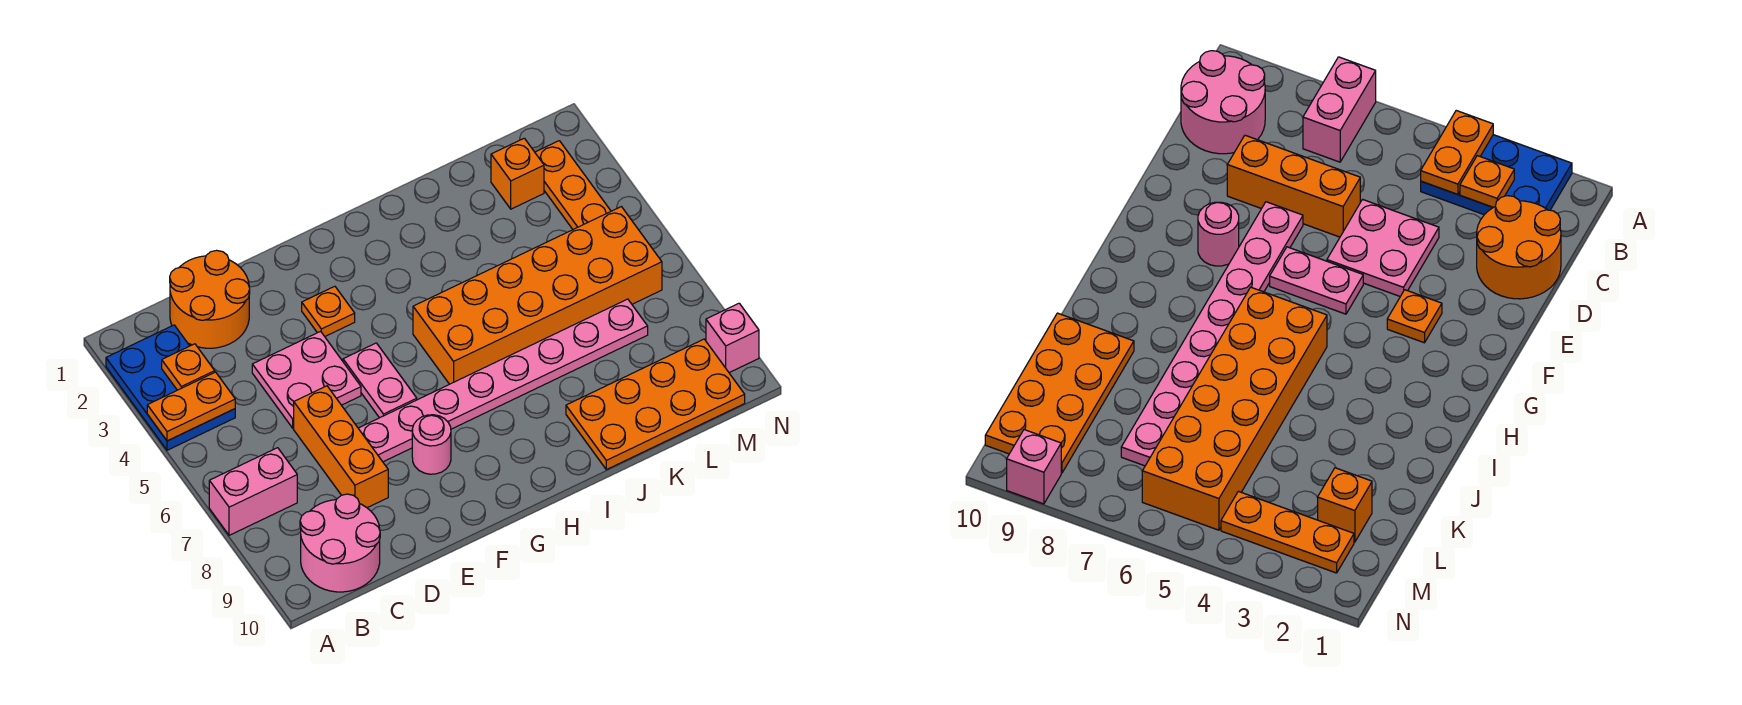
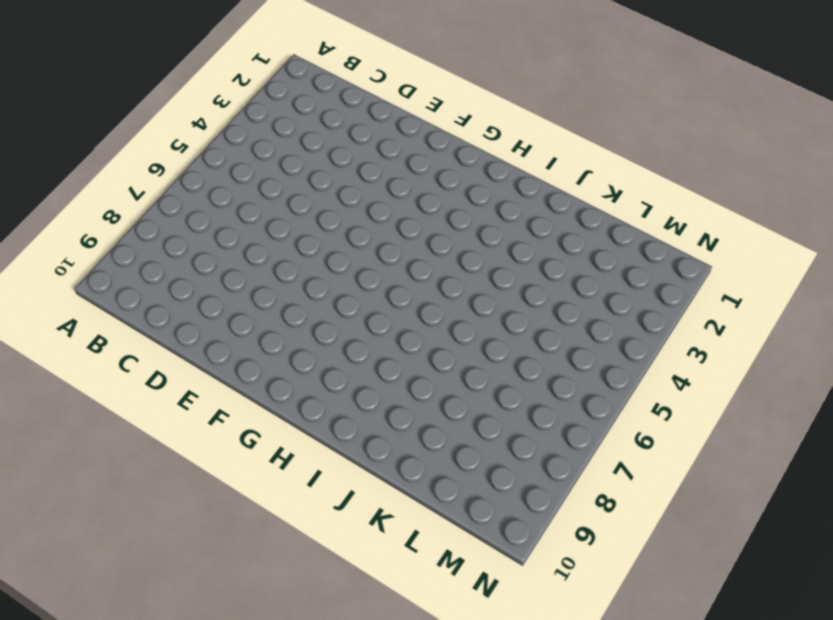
none -> blue plate A2:B4 level 1
none -> pink brick A7:B7 level 1
none -> pink round brick B9:C10 level 1

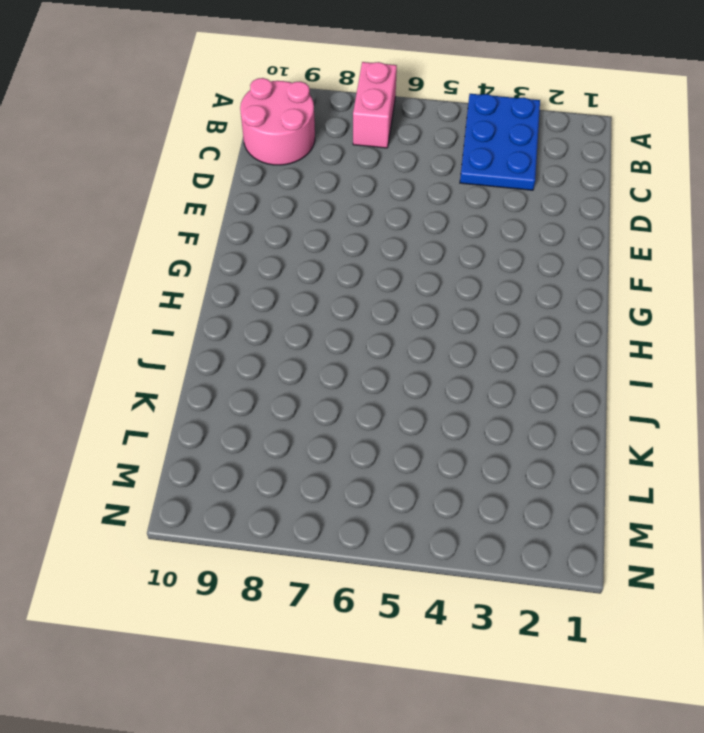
blue plate A3:C4 level 1 -> blue plate A2:B4 level 1
none -> orange round brick C1:D2 level 1
none -> pink plate D4:E5 level 1
none -> orange brick D6:D8 level 1

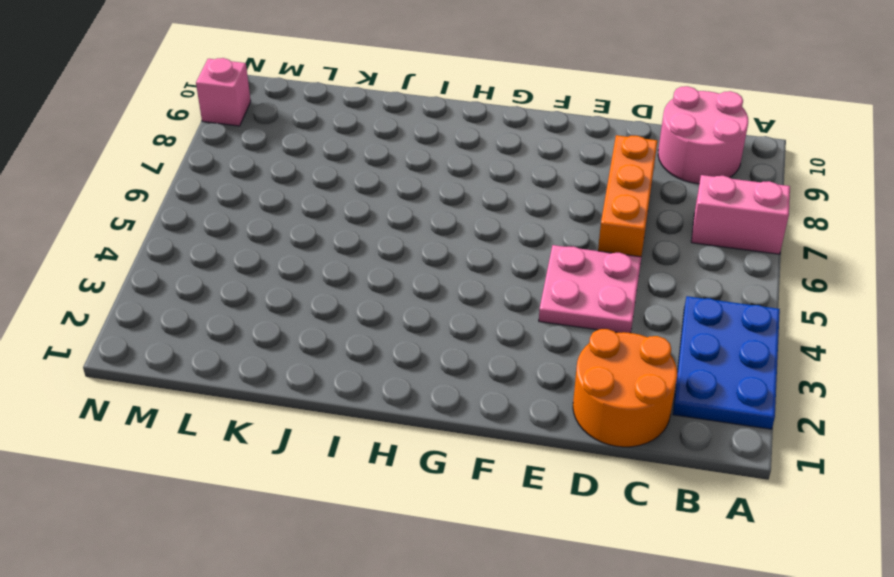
none -> pink plate E7:L7 level 1
none -> orange plate F3 level 1
none -> pink plate F5:F6 level 1

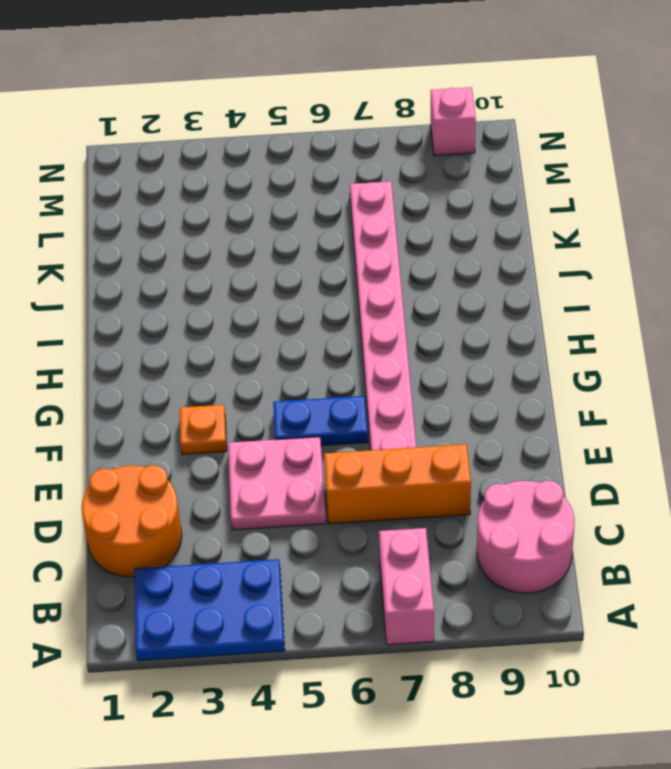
blue plate F5:F6 level 1 -> pink plate F5:F6 level 1
none -> pink round brick F8 level 1
none -> orange brick H5:M6 level 1
none -> orange plate J9:M10 level 1

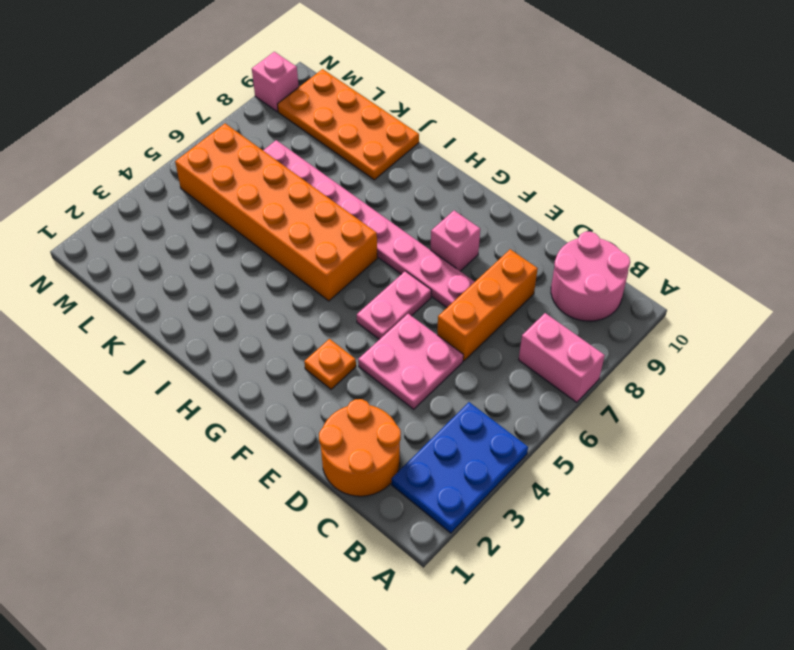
pink brick F8 level 1 -> pink round brick F8 level 1
none -> orange brick L2 level 1
none -> orange plate M2:M4 level 1
none -> orange plate A4:B4 level 2

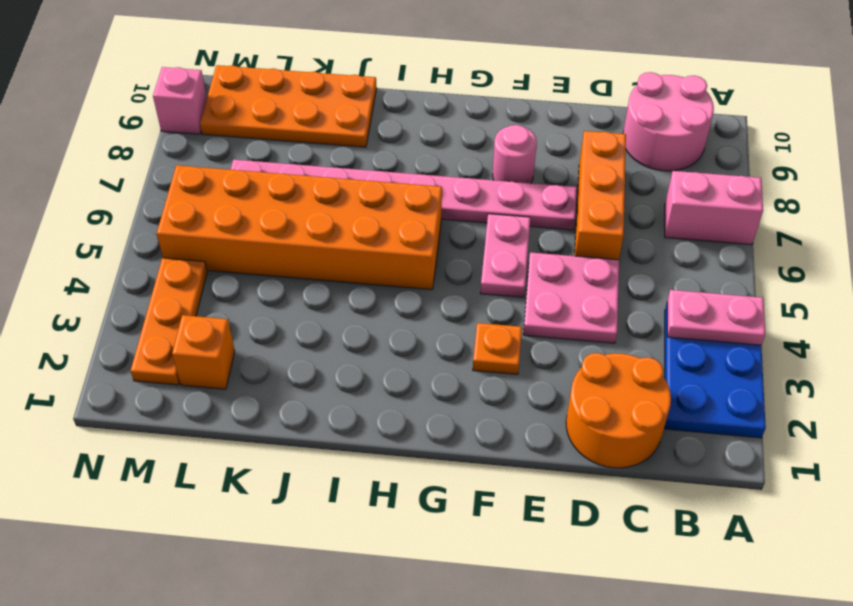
pink plate A4:B4 level 2 -> orange plate A4:B4 level 2
none -> orange plate B3 level 2

